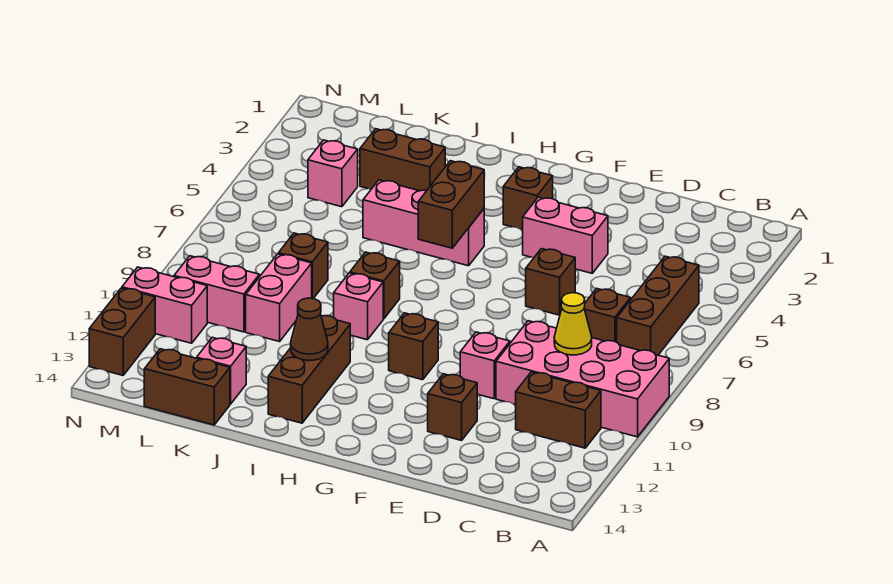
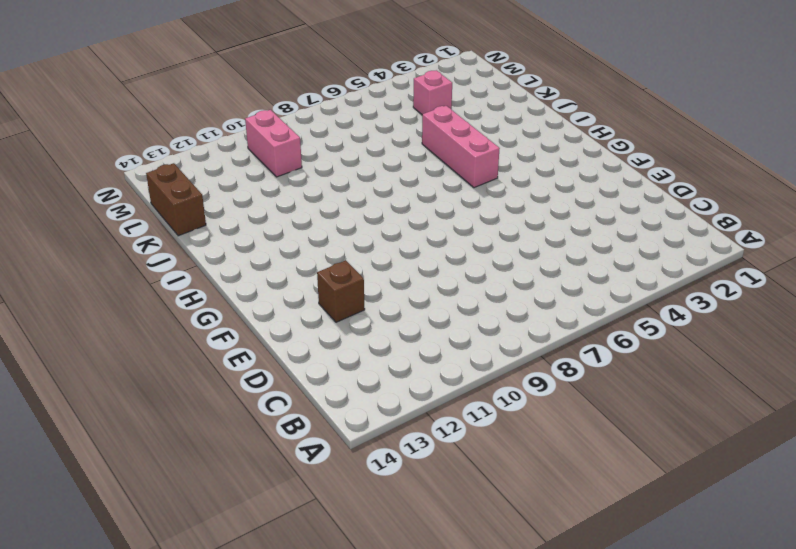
none -> pink brick A9:D10 level 1
none -> brown brick B5:B7 level 1
none -> brown brick B11:C11 level 1

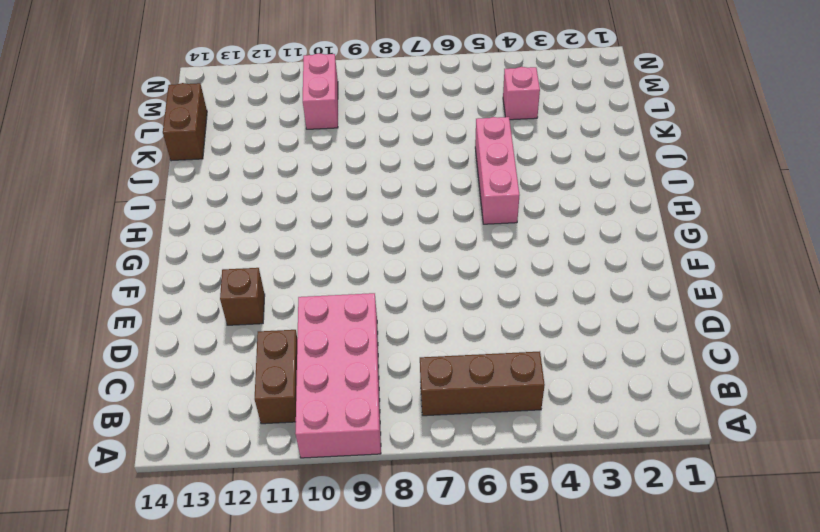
none -> brown brick C7 level 1
none -> pink brick E4:F4 level 1
none -> brown brick E6 level 1

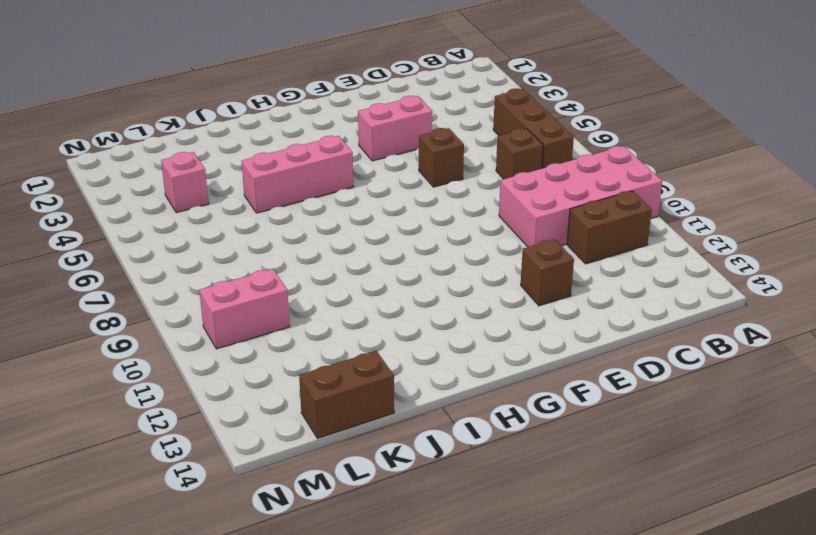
none -> pink brick E10 level 1
none -> brown brick G3 level 1
none -> brown brick G10 level 1

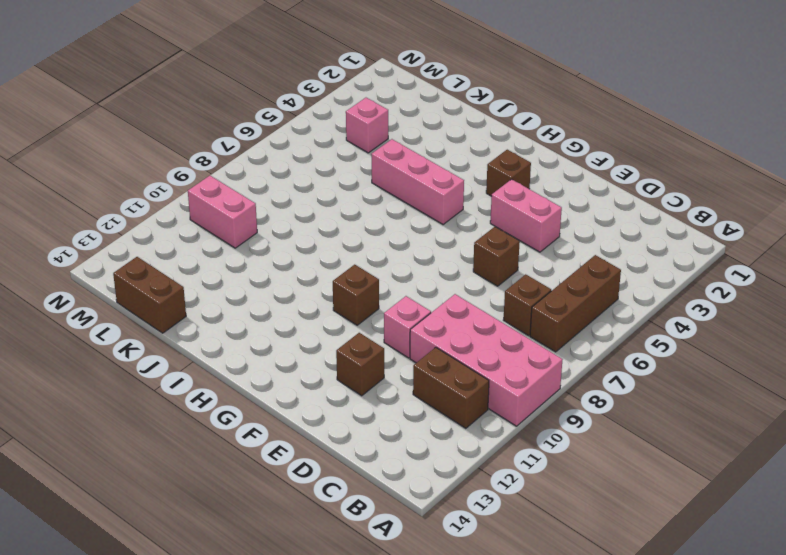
none -> brown brick I8 level 1
none -> pink brick I9 level 1
none -> brown brick I11:I13 level 1

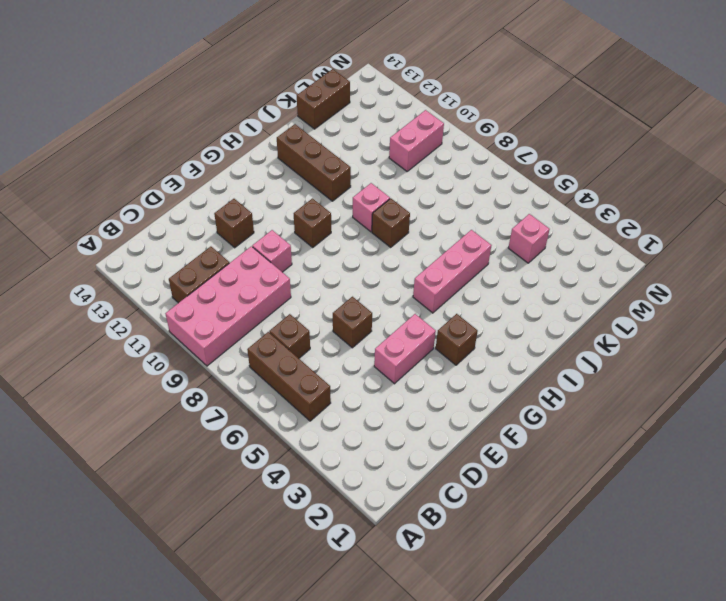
none -> brown brick J3:K3 level 1
none -> brown brick K8 level 1
none -> pink brick K9:K10 level 1

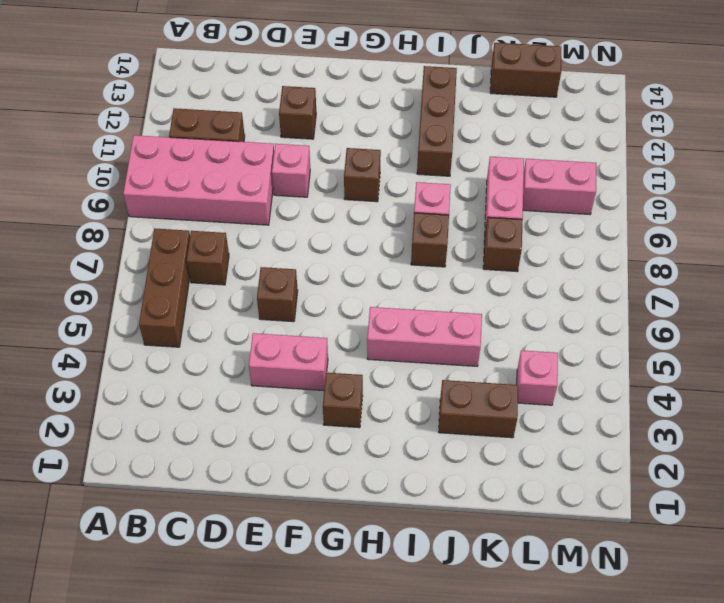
none -> pink brick K13 level 1
none -> pink brick M11:N11 level 1
none -> brown brick N12:N13 level 1

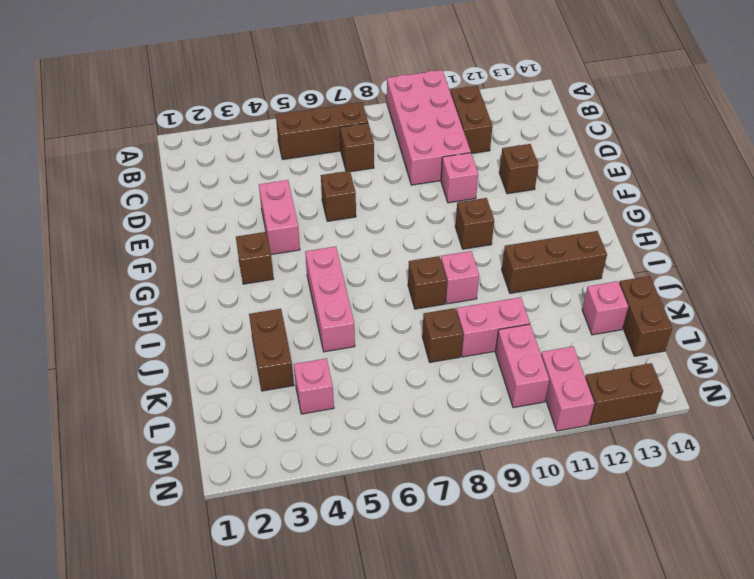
none -> yellow cone C9 level 2
none -> brown brick H5:H6 level 2
none -> brown cone I12 level 2

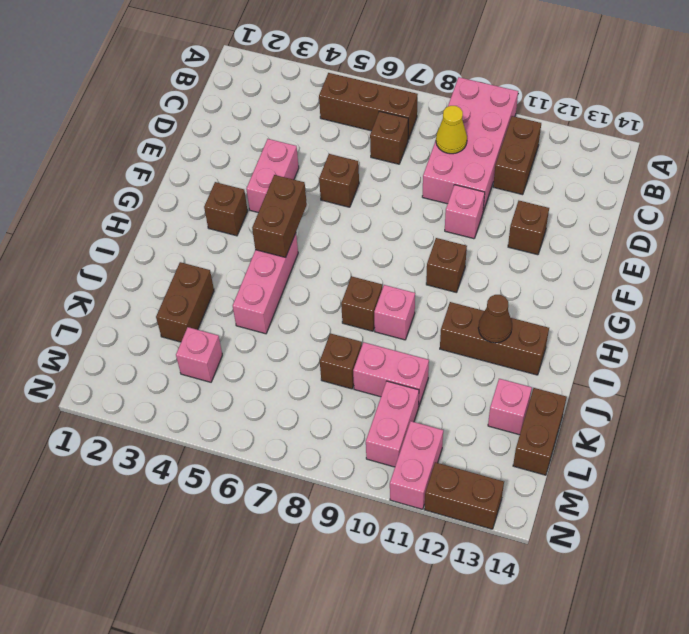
brown brick G5:H5 level 2 -> brown brick H5:H6 level 2

